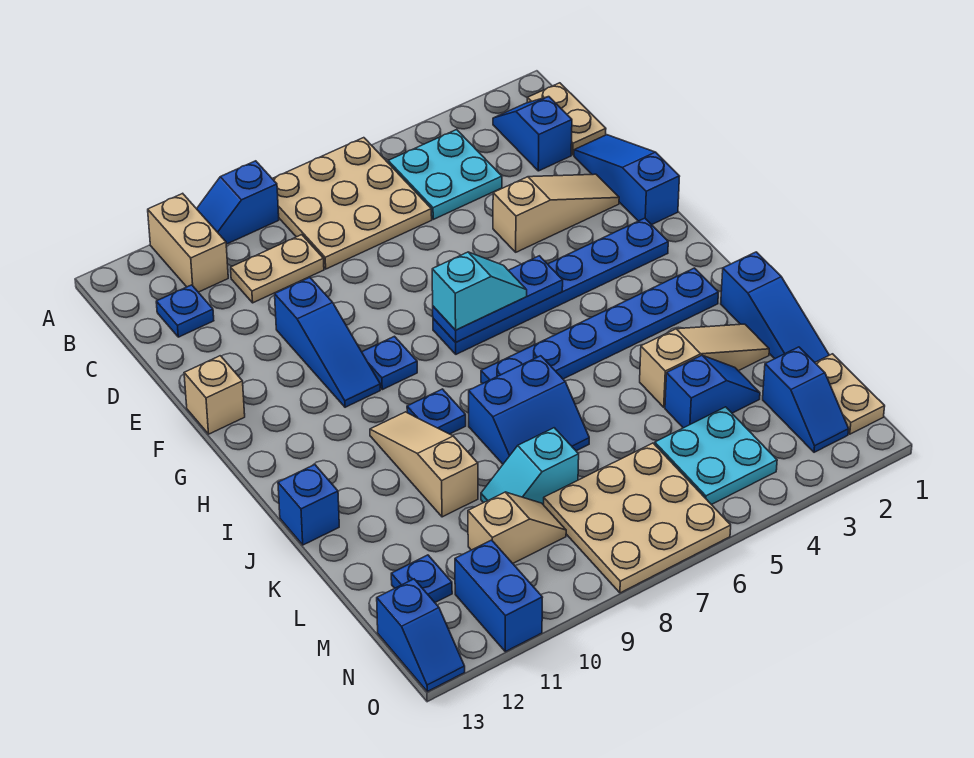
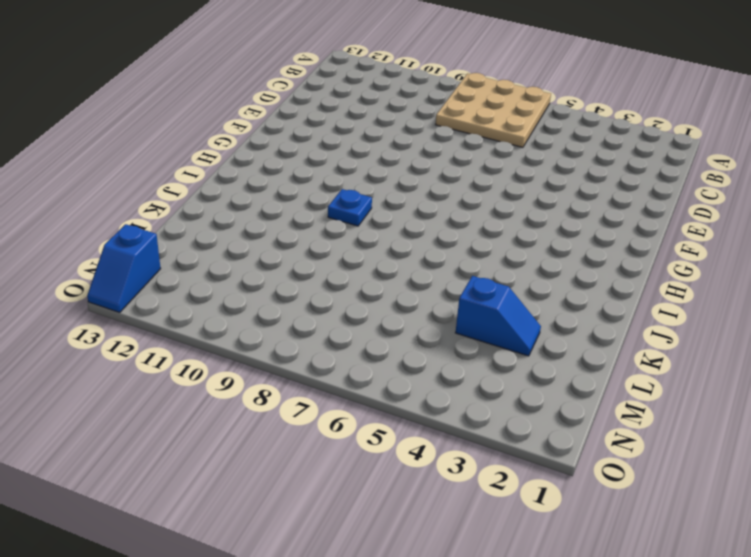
none -> blue slope A9:A10 level 1 top 9
none -> tan brick A11:B11 level 1
none -> tan plate B1:C1 level 1
none -> blue slope B2:C2 level 1 top C

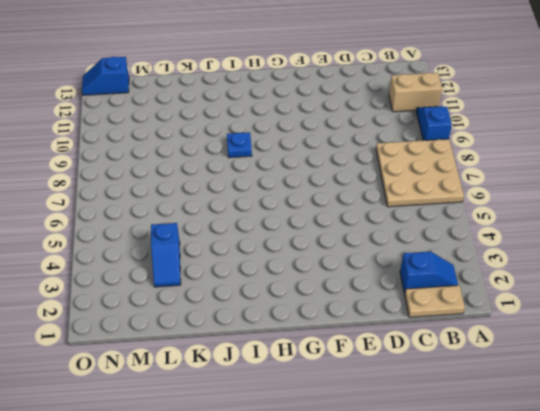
none -> cyan plate B4:C5 level 1
none -> tan plate C9:C10 level 1
none -> blue plate C12 level 1
none -> blue slope D1:F1 level 1 top F

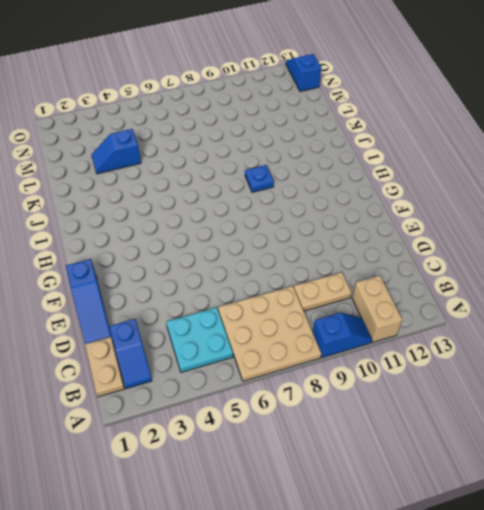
none -> blue plate C12 level 1
none -> tan slope E2:E4 level 1 top 4
none -> blue slope E10:G10 level 1 top E
none -> tan brick F13 level 1

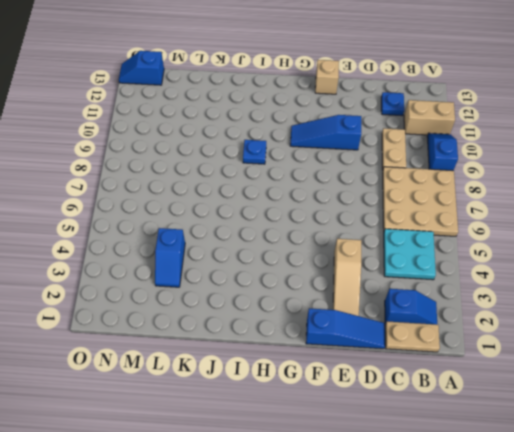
none -> blue plate G2:G7 level 1
none -> blue plate G9 level 1
none -> blue plate I2:I7 level 1
none -> tan slope I10:K10 level 1 top K

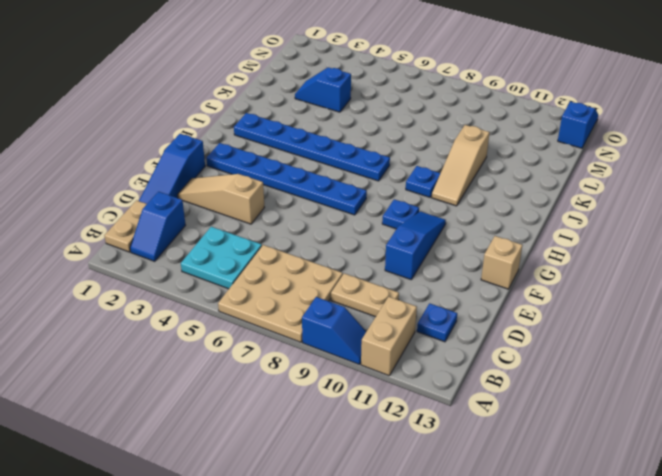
none -> blue slope J1:L1 level 1 top J
none -> blue slope J7:K8 level 1 top J
none -> blue brick J13 level 1
none -> tan slope K2:K4 level 1 top 4

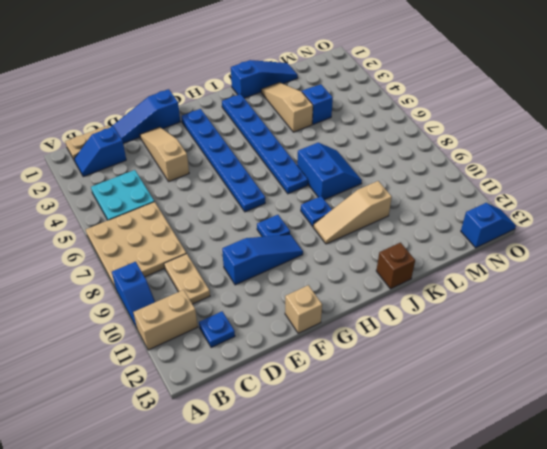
brown brick J13 level 1 -> blue brick J13 level 1
none -> cyan slope L8:L9 level 1 top 8
none -> tan plate M1:N1 level 1
none -> blue slope M2:N2 level 1 top M
none -> cyan plate M4:N5 level 1

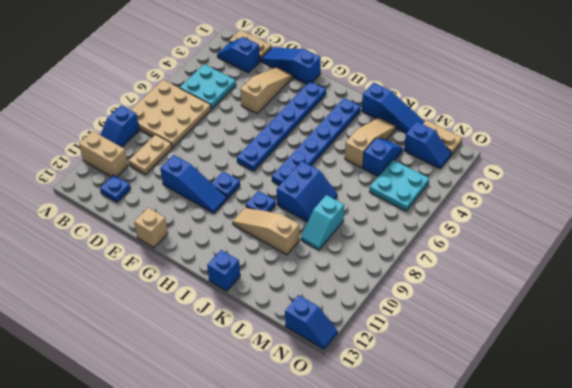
none -> tan plate M6:O8 level 1
none -> tan slope M9:M10 level 1 top 10
none -> blue plate M12 level 1
none -> blue brick N11:O11 level 1

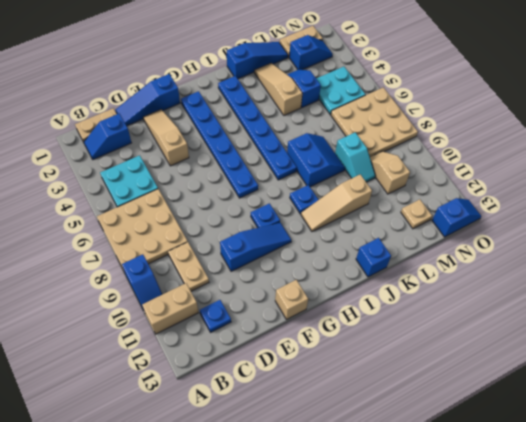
tan plate M12 level 1 -> blue plate M12 level 1
none -> blue brick N11:O11 level 1
none -> blue plate G5:G7 level 2
none -> cyan slope G6:G7 level 3 top 7

